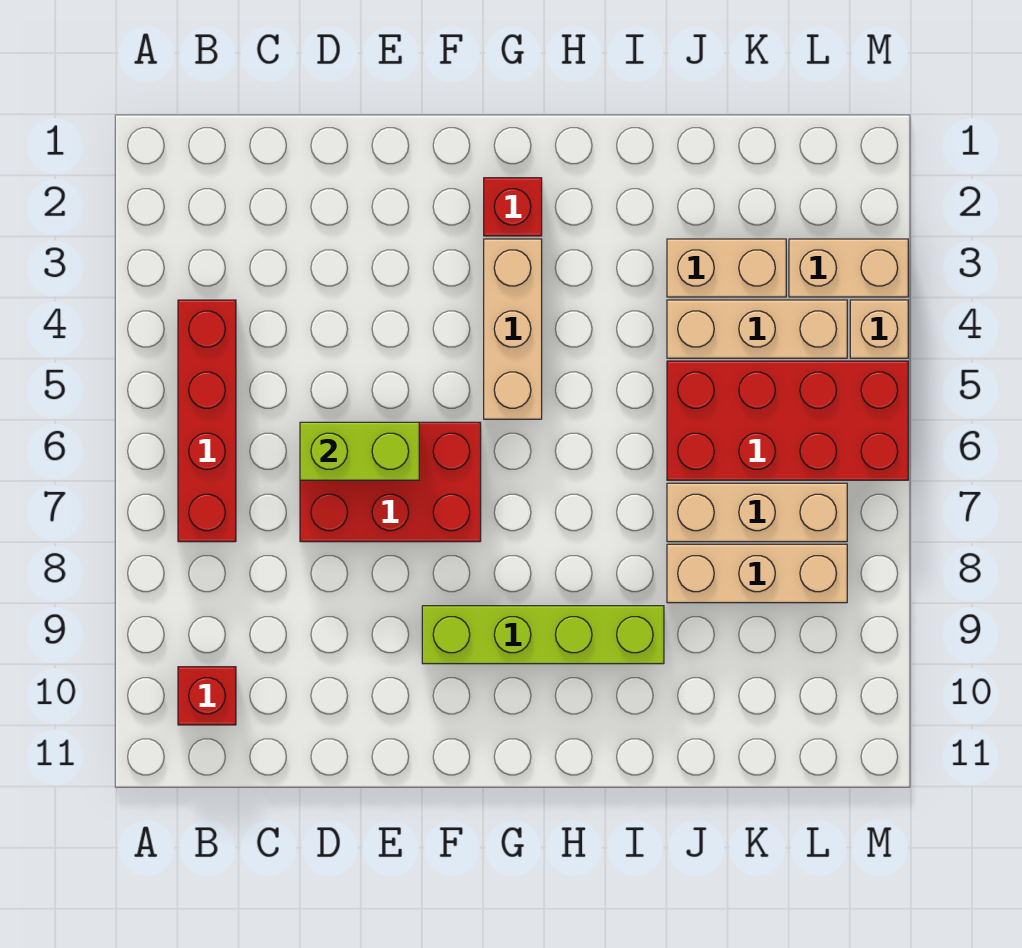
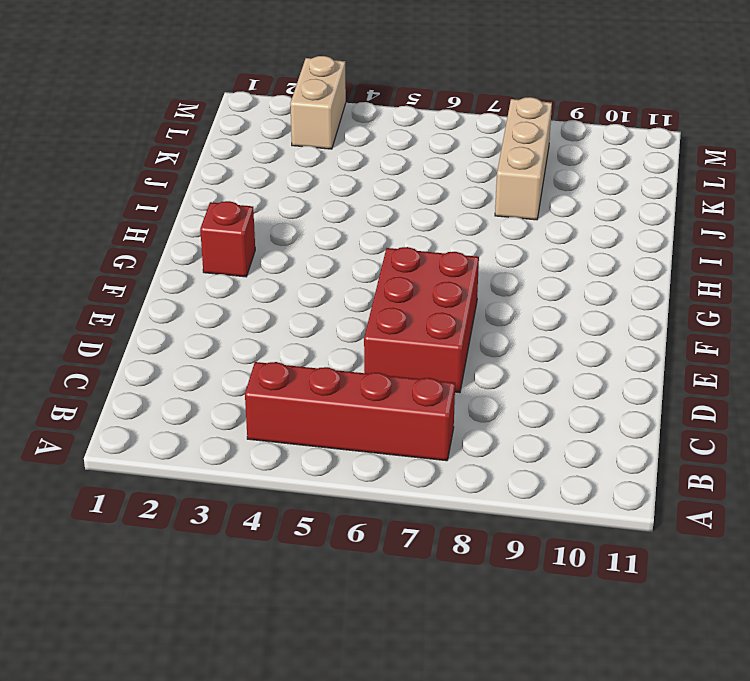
none -> red brick B10 level 1
none -> lime brick F9:I9 level 1
none -> tan brick G3:G5 level 1

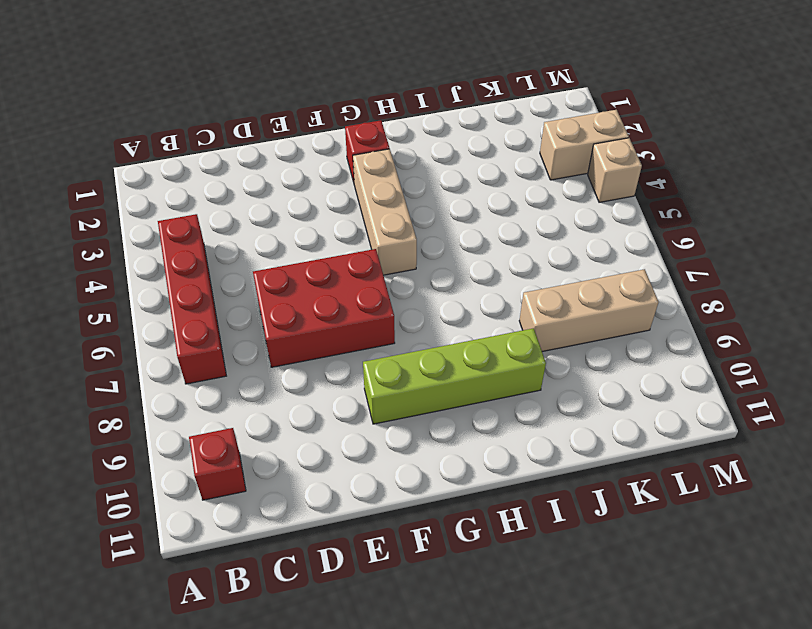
none -> tan brick J3:K3 level 1
none -> tan brick J4:L4 level 1
none -> red brick J5:M6 level 1

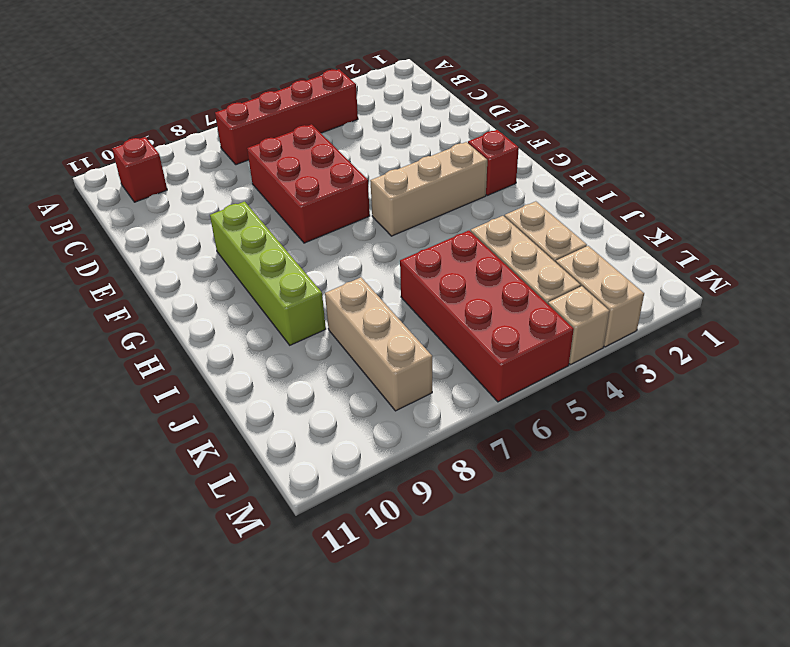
none -> tan brick J7:L7 level 1
none -> lime brick D6:E6 level 2

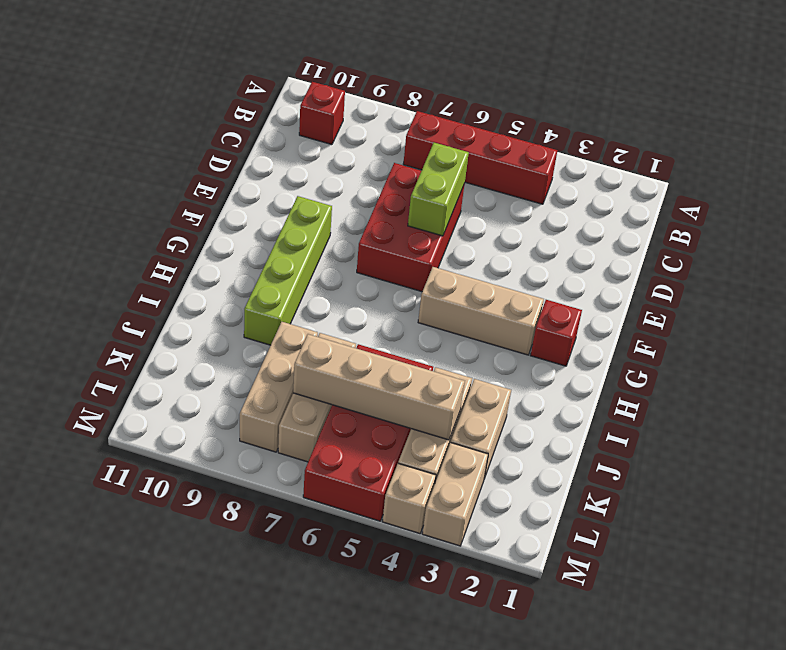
tan brick K4:K7 level 2 -> none

